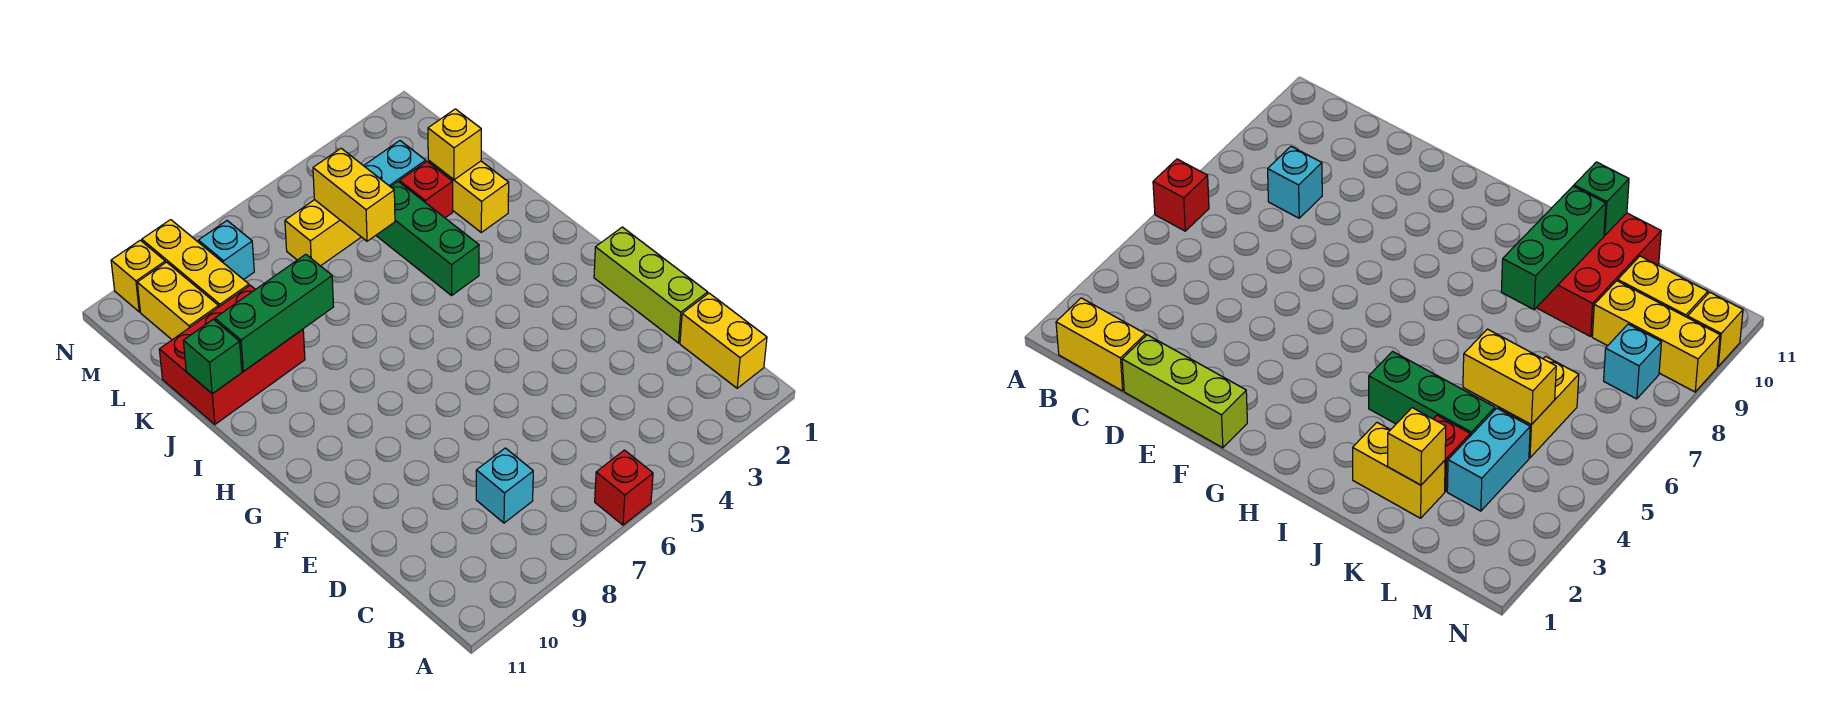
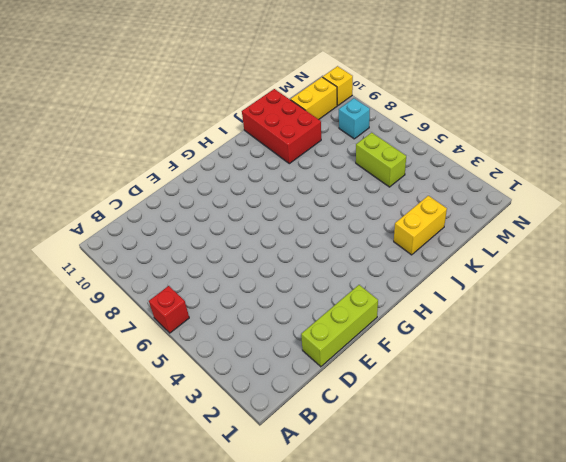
lime brick L5:L6 level 1 -> yellow brick L5:L6 level 1
none -> yellow brick B1:C1 level 1
none -> cyan brick C8 level 1
none -> green brick I4:K4 level 1

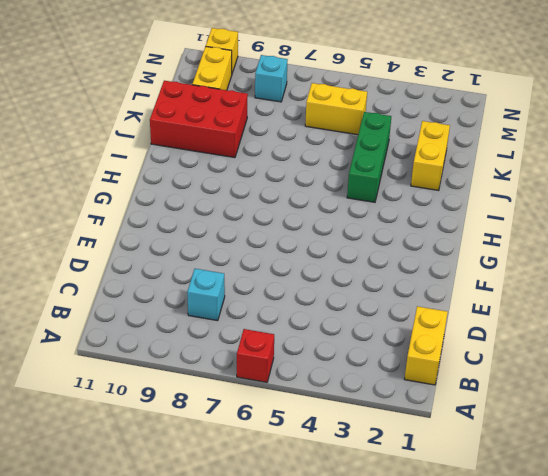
none -> lime brick D1:F1 level 1
none -> red brick K3 level 1
none -> cyan brick L3:L4 level 1

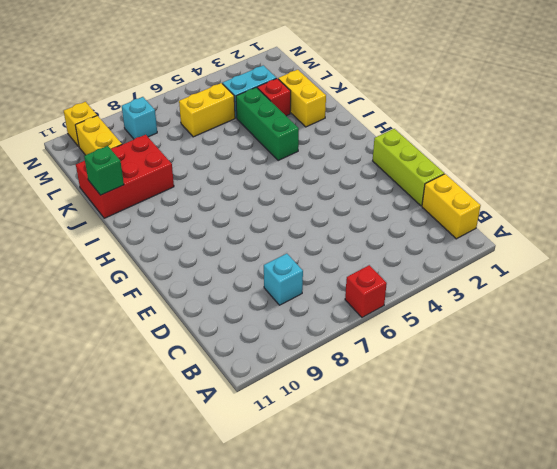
none -> yellow brick L9:N9 level 1
none -> green brick J8:J10 level 2
none -> yellow brick K2 level 2

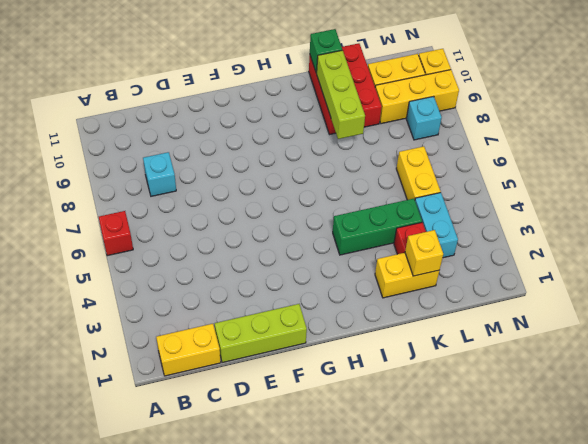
lime brick J8:J10 level 2 -> green brick J8:J10 level 2
none -> yellow brick K5:L5 level 2

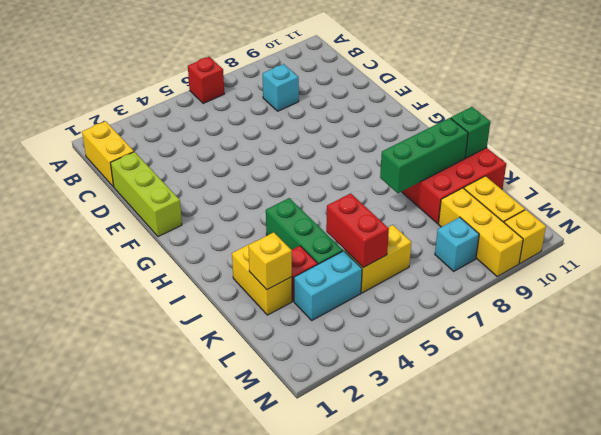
red brick K5:L5 level 2 -> yellow brick K5:L5 level 2

